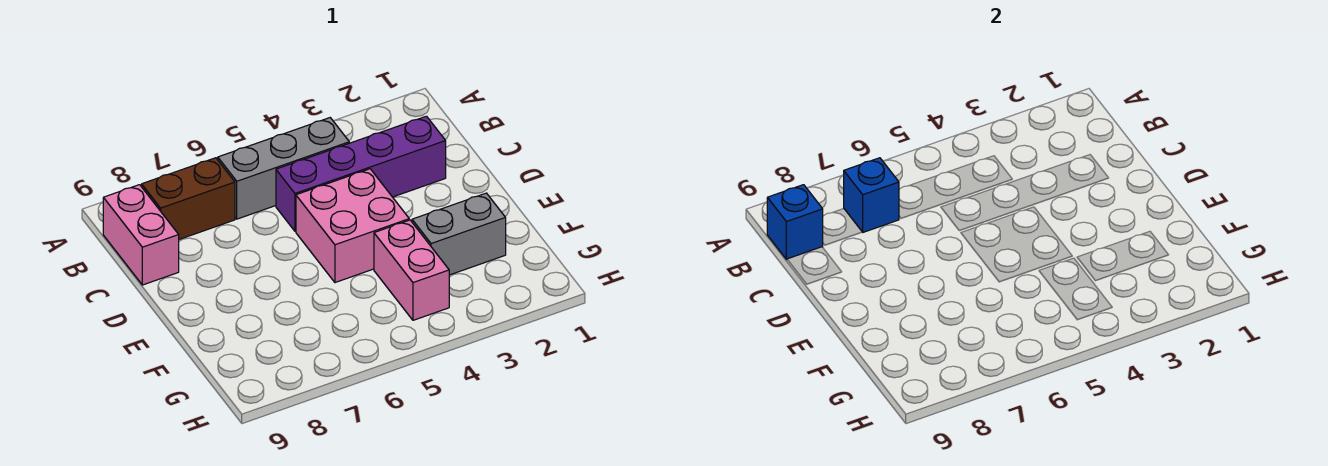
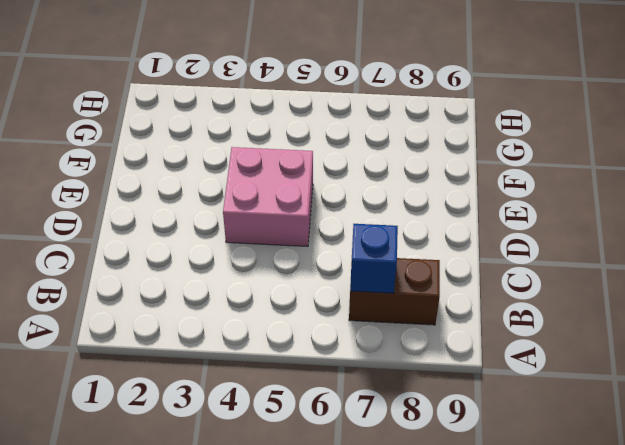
none -> grey brick B4:B6 level 1
none -> pink brick B9:C9 level 1

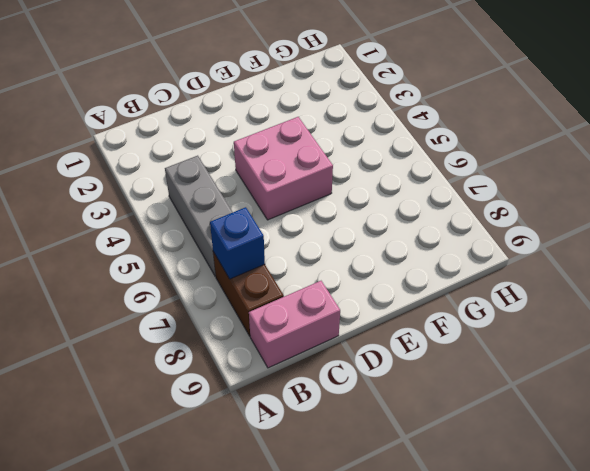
none -> purple brick C2:C5 level 1
none -> grey brick F2:F3 level 1

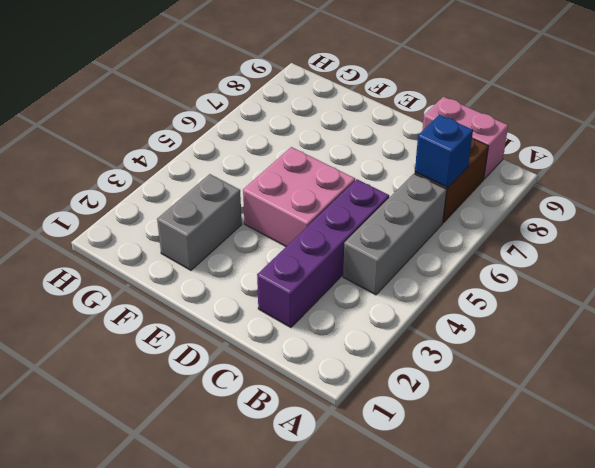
none -> pink brick F4:G4 level 1
none -> blue brick B9 level 2

